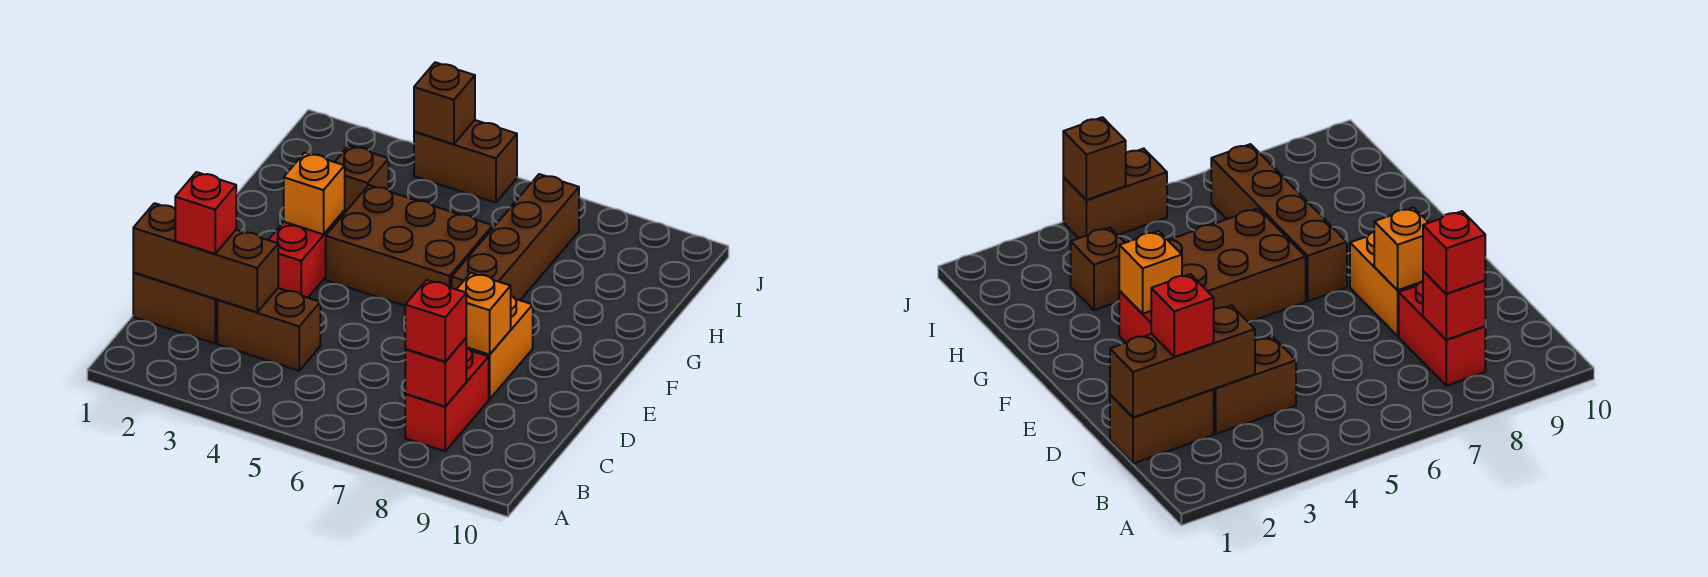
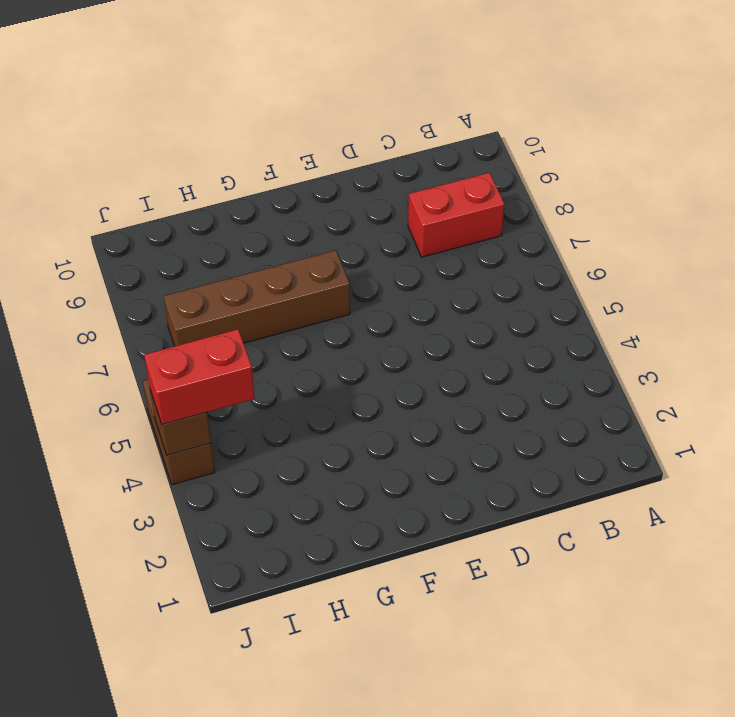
red brick I4:J4 level 3 -> red brick E3:F3 level 1
none -> brown brick C1:C2 level 1
none -> brown brick C3:C4 level 1
none -> orange brick D8:E8 level 1

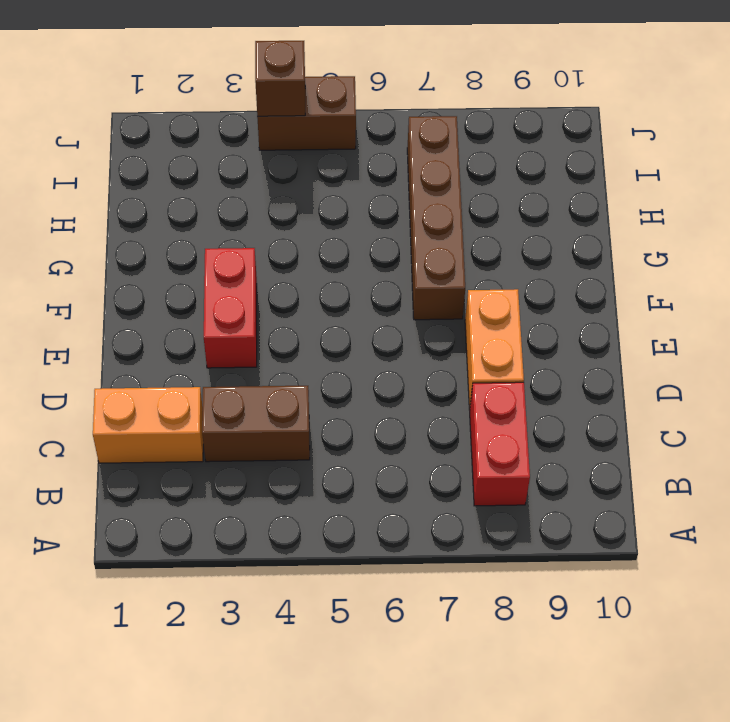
orange brick C1:C2 level 1 -> brown brick C1:C2 level 1
none -> brown brick F4:G6 level 1
none -> brown brick H3 level 1
none -> red brick B8 level 2

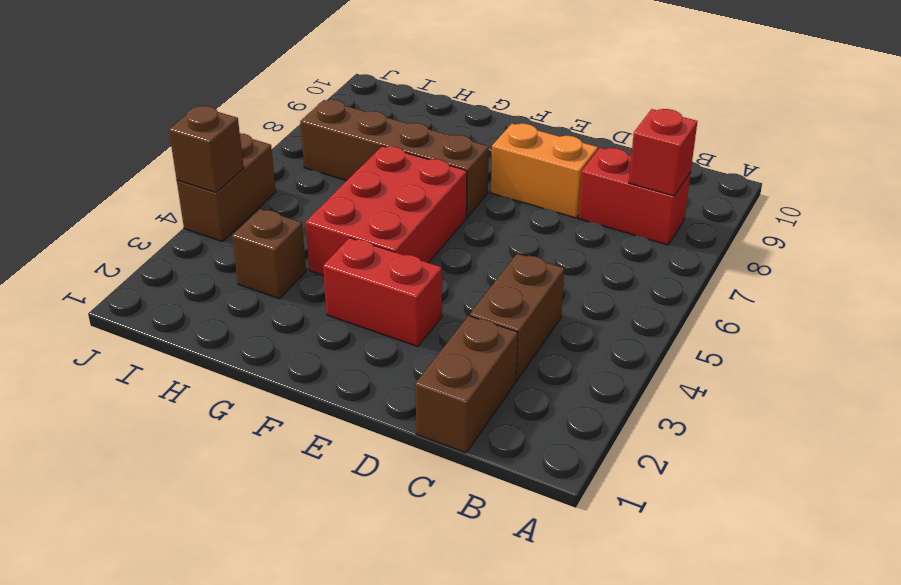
red brick F4:G6 level 1 -> brown brick F4:G6 level 1
none -> brown brick C1:C3 level 2
none -> orange brick D8 level 2
none -> orange brick F3 level 2

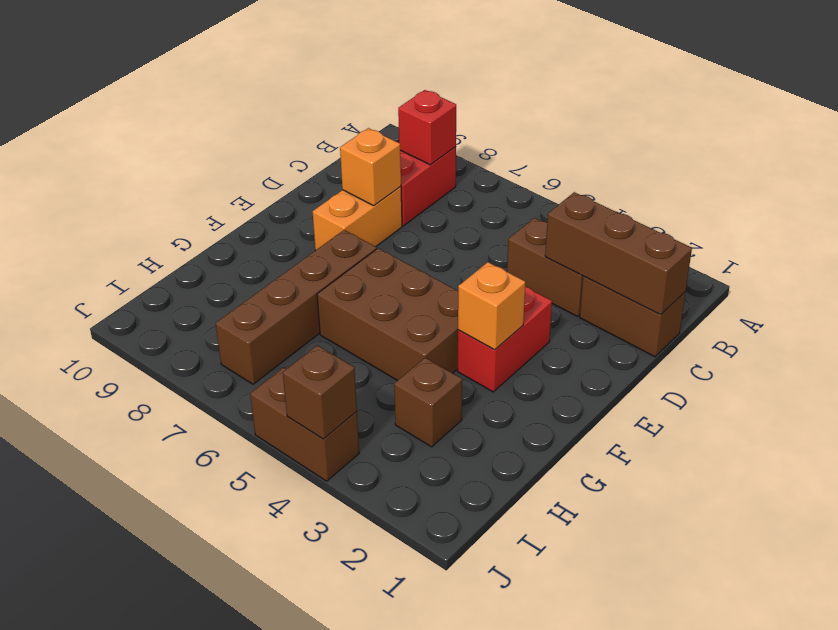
none -> red brick B8 level 3
none -> red brick C2 level 3

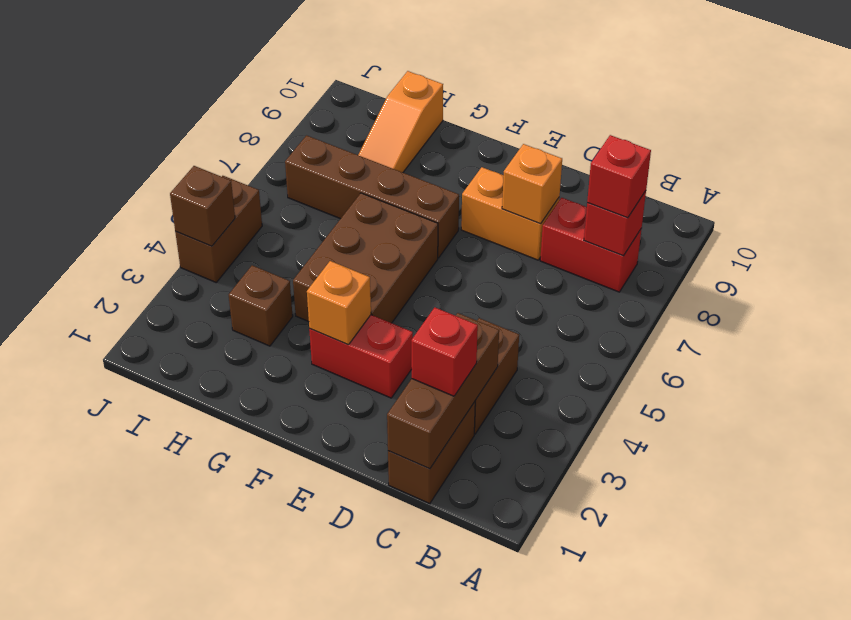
orange slope H8:H10 level 1 top 10 -> none

